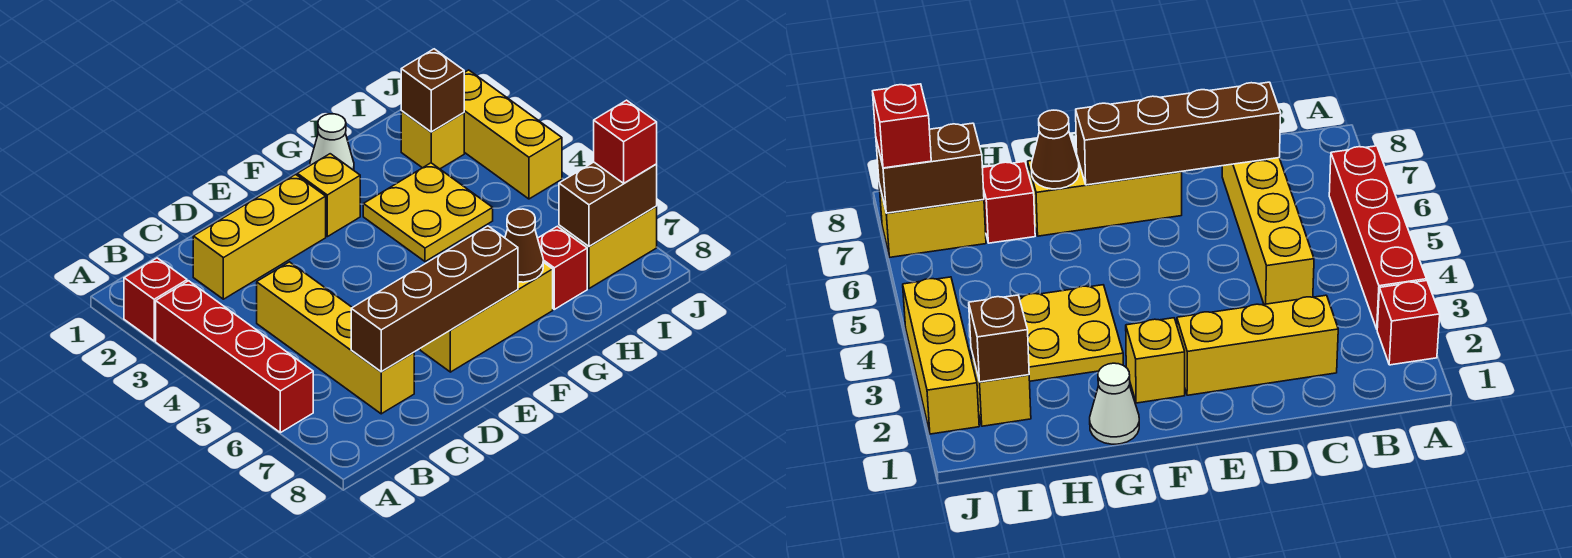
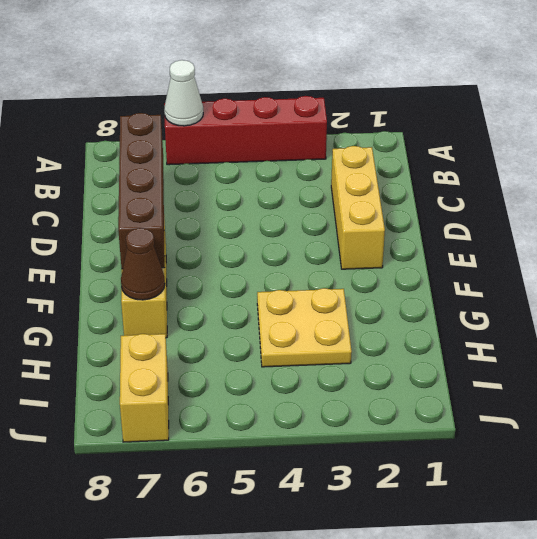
white cone A6 level 2 -> white cone G1 level 1
none -> red brick A2 level 1
none -> yellow brick C4:C7 level 1
none -> yellow brick F2 level 1

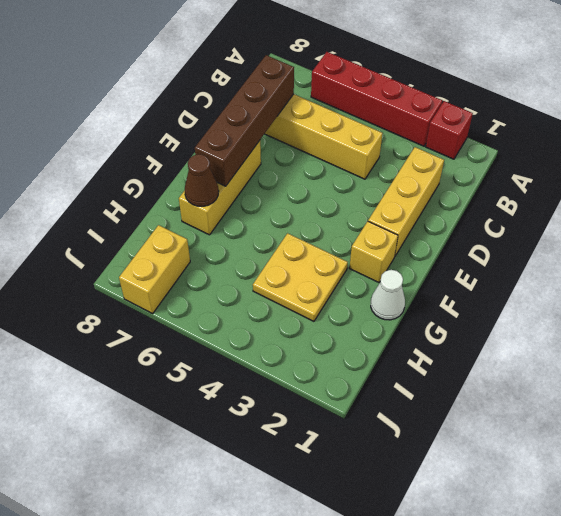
none -> red brick H7 level 1
none -> yellow brick I2 level 1
none -> yellow brick J2:J4 level 1

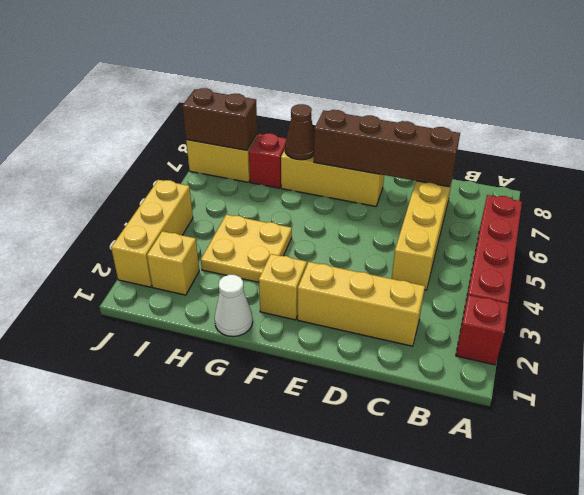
none -> brown brick I2 level 2
none -> red brick J7 level 3

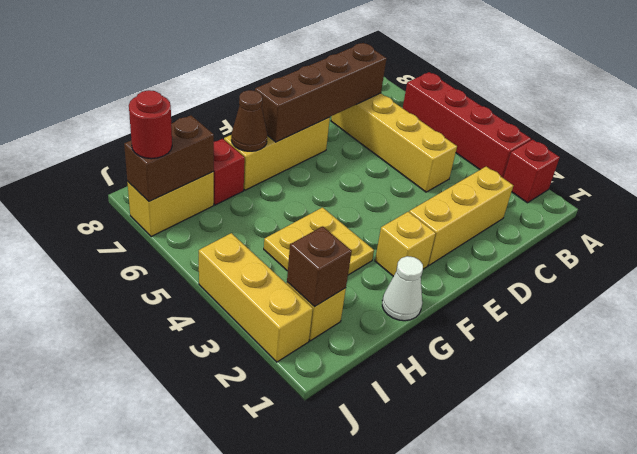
red round brick J7 level 3 -> red brick J7 level 3

